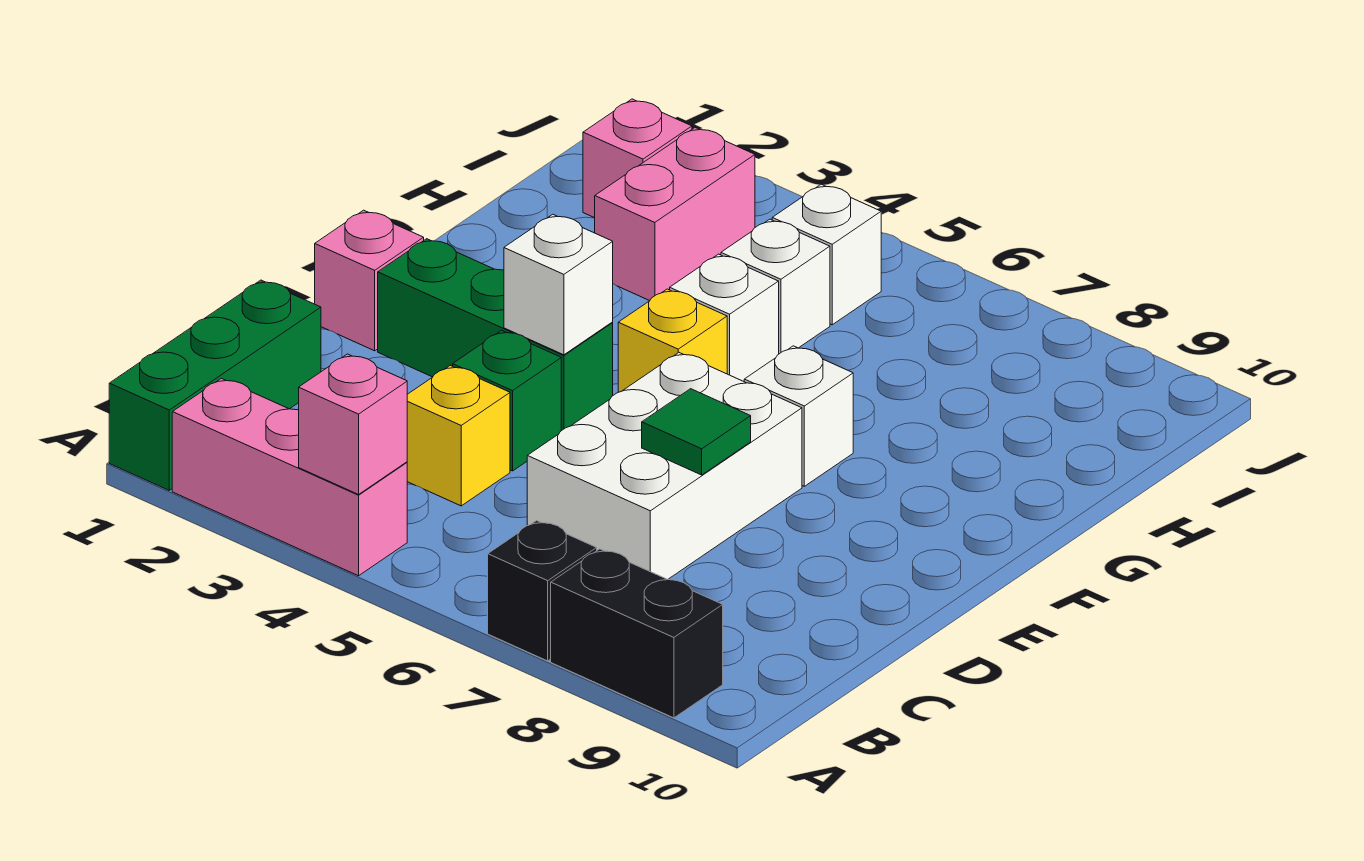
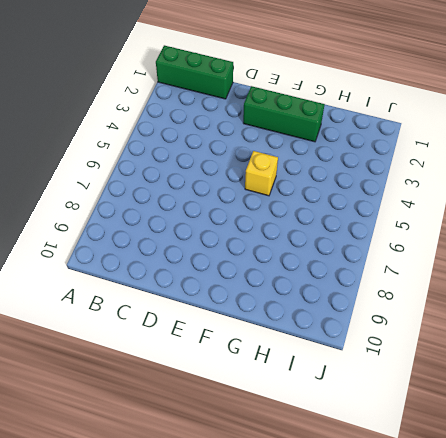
green brick E2:G2 level 1 -> green brick E2:E4 level 1
none -> pink brick A2:A4 level 1
none -> black brick A7 level 1
none -> black brick A8:A9 level 1

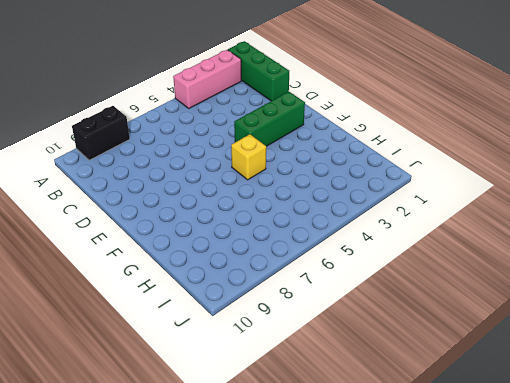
none -> black brick A7 level 1
none -> yellow brick C4 level 1
none -> white brick C6:E7 level 1

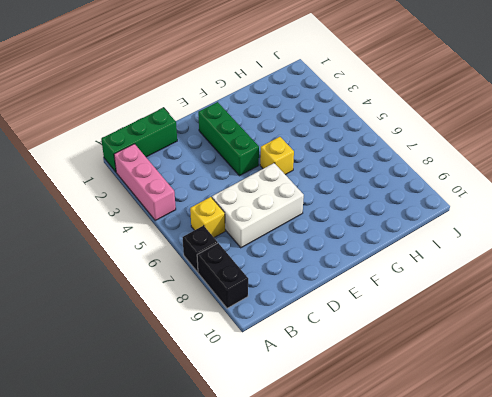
yellow brick B6 level 1 -> yellow brick C4 level 1
none -> green brick D4 level 1
none -> pink brick E1 level 1
none -> white brick F7 level 1

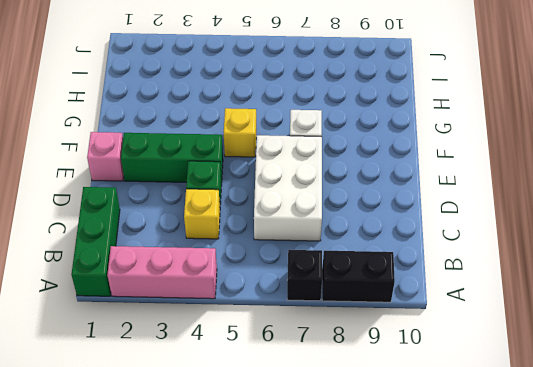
none -> white brick G5 level 1
none -> pink brick H3:I3 level 1
none -> white brick H5 level 1

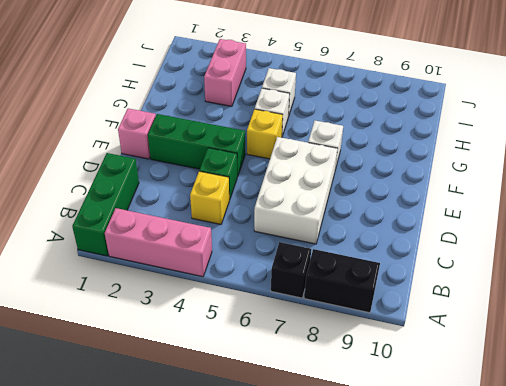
none -> pink brick I2 level 1
none -> white brick I5 level 1
none -> pink brick A4 level 2

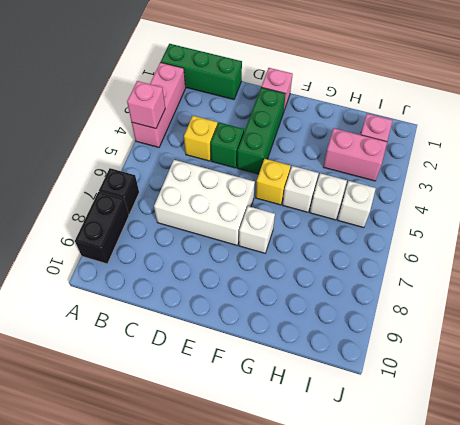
none -> green tile D7 level 2
none -> white brick E4 level 2

